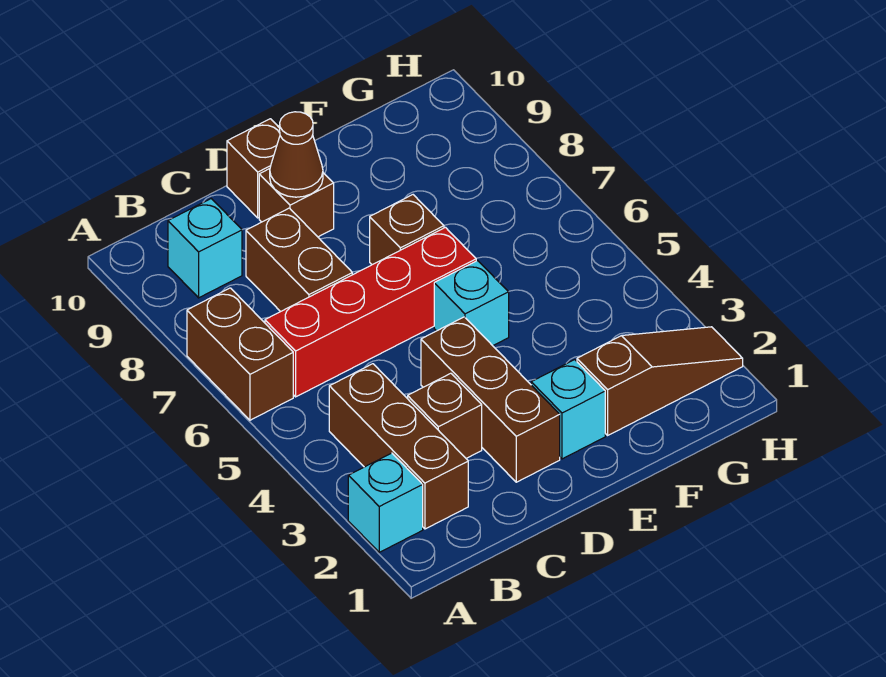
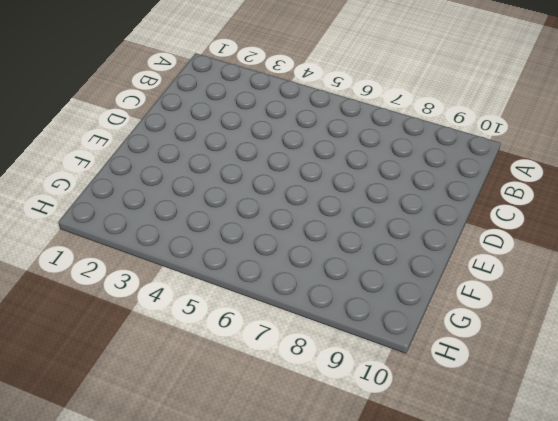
none -> cyan brick A2 level 1
none -> brown brick A6:A7 level 1
none -> brown brick B2:B4 level 1

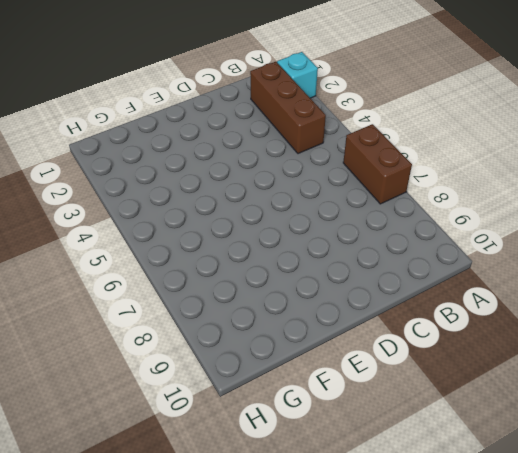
none -> red brick B6:E6 level 1
none -> cyan brick B9 level 1
none -> brown brick C3 level 1

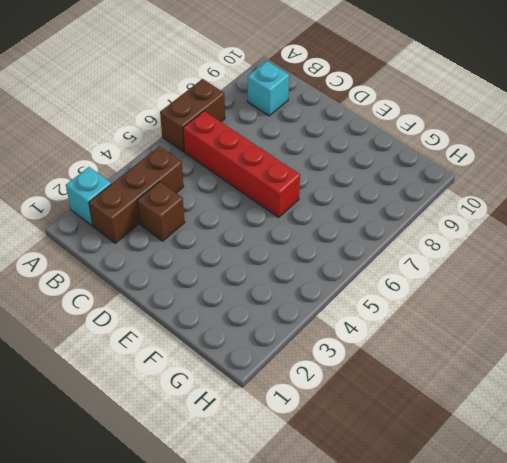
none -> brown brick C7:C8 level 1
none -> brown brick D2:D4 level 1
none -> brown brick D9 level 1

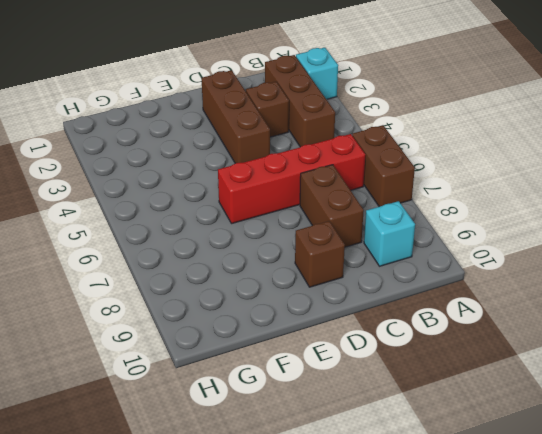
none -> brown brick D10 level 1
none -> cyan brick E2 level 1
none -> cyan brick E5 level 1

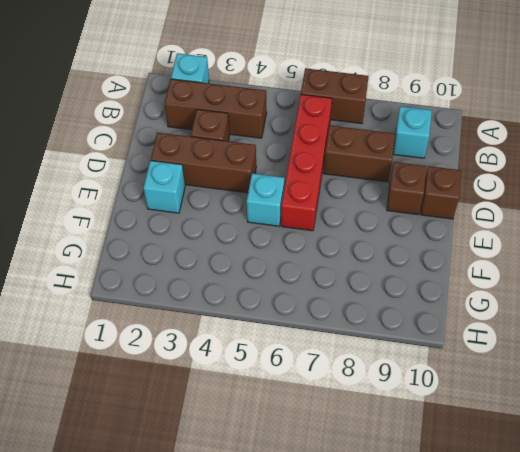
none -> brown brick E7 level 1
none -> brown slope F2:H2 level 1 top F
none -> brown cone D9 level 2

